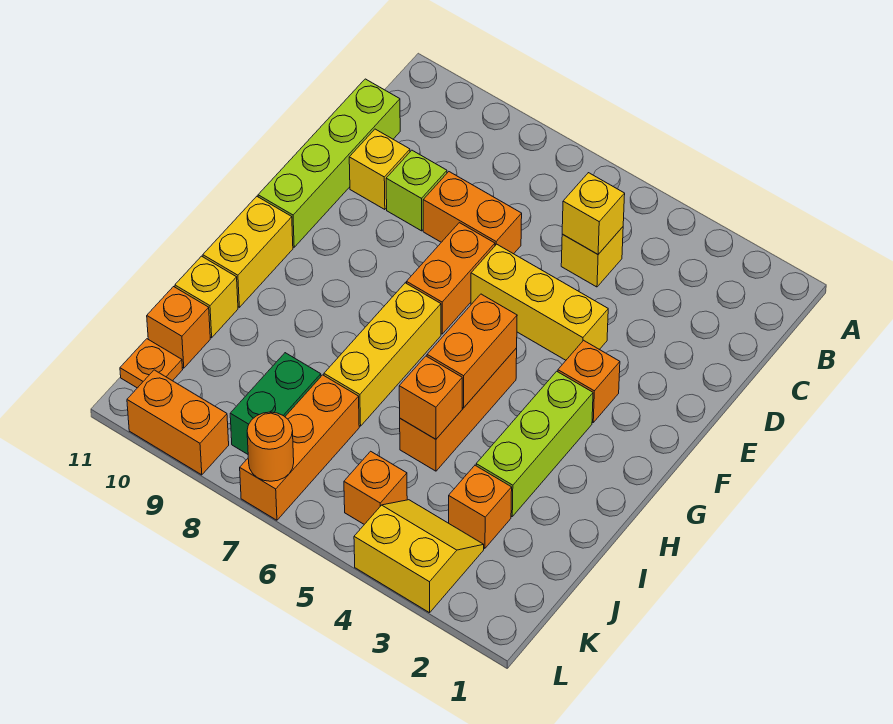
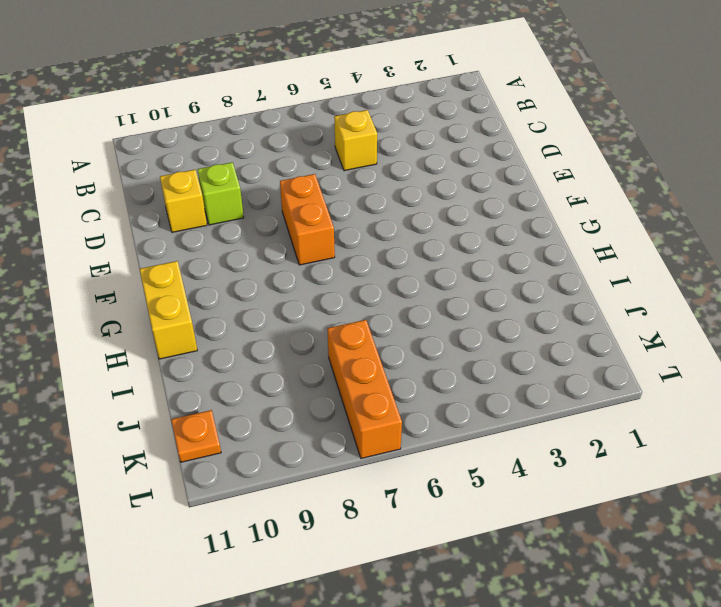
none -> lime brick C11:F11 level 1
none -> orange brick D7:D8 level 1
none -> yellow brick E4:E6 level 1

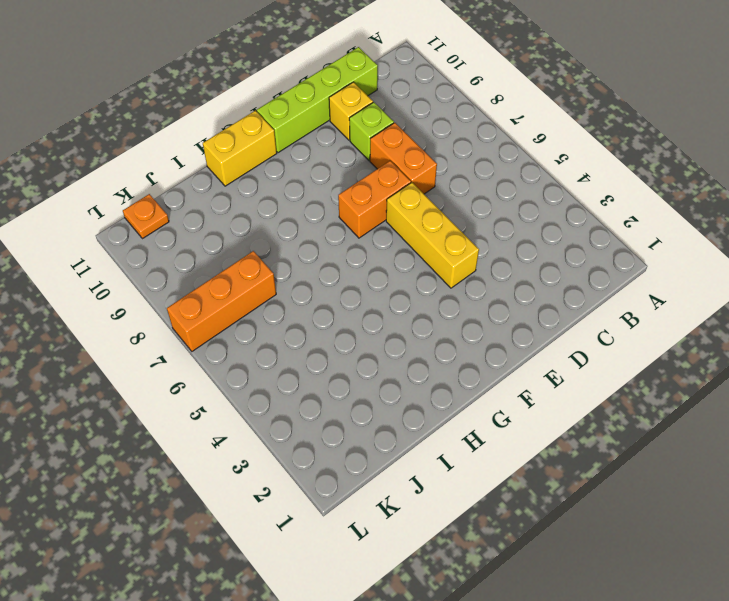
none -> yellow brick C5 level 1
none -> orange brick F3 level 1
none -> lime brick G3:I3 level 1

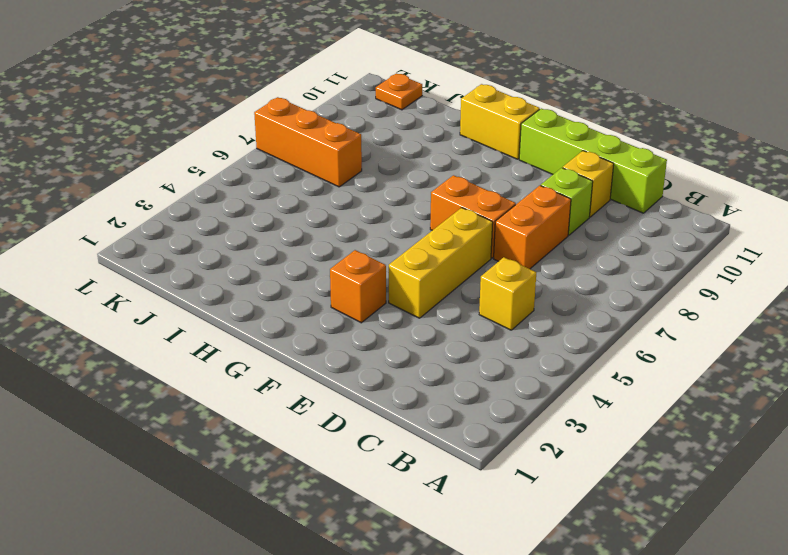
none -> lime brick G3:I3 level 1
none -> orange brick G5:I5 level 1
none -> yellow brick G7:I7 level 1

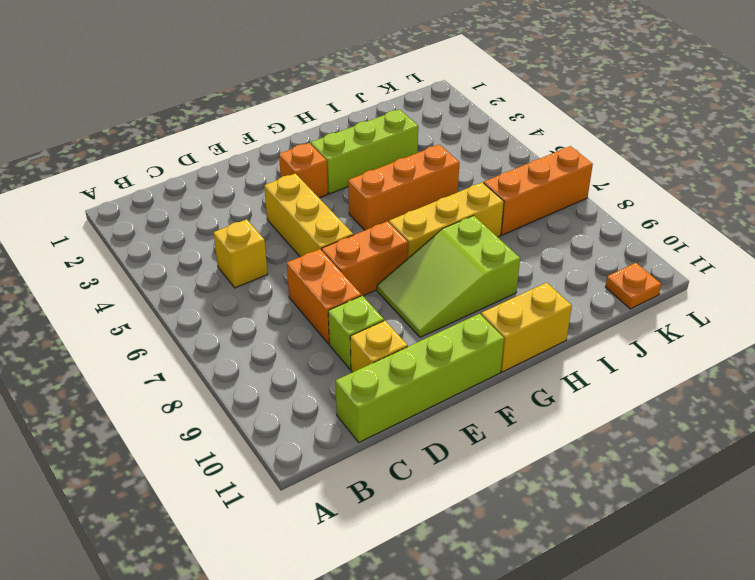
lime slope F8:H9 level 1 top H -> none
none -> yellow brick I11 level 1
none -> orange brick J3 level 1
none -> green brick J8:K8 level 1

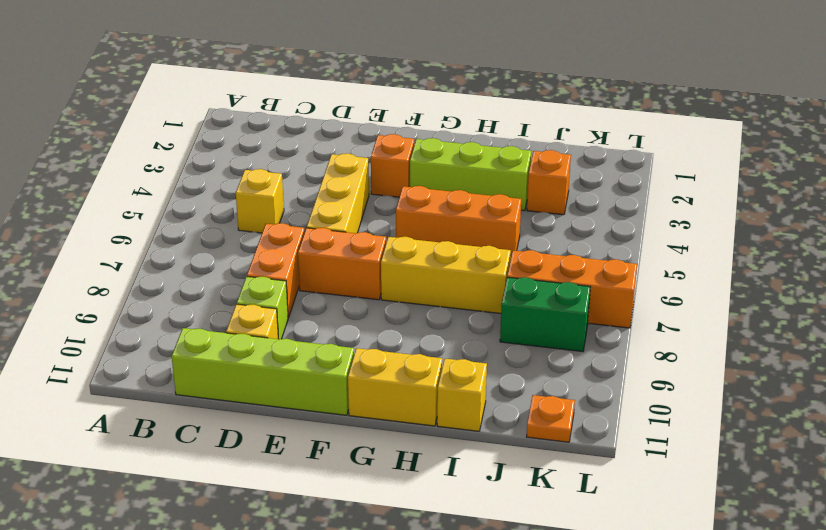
none -> orange brick J11 level 1
none -> yellow slope K3:L4 level 1 top L
none -> orange brick K5 level 1

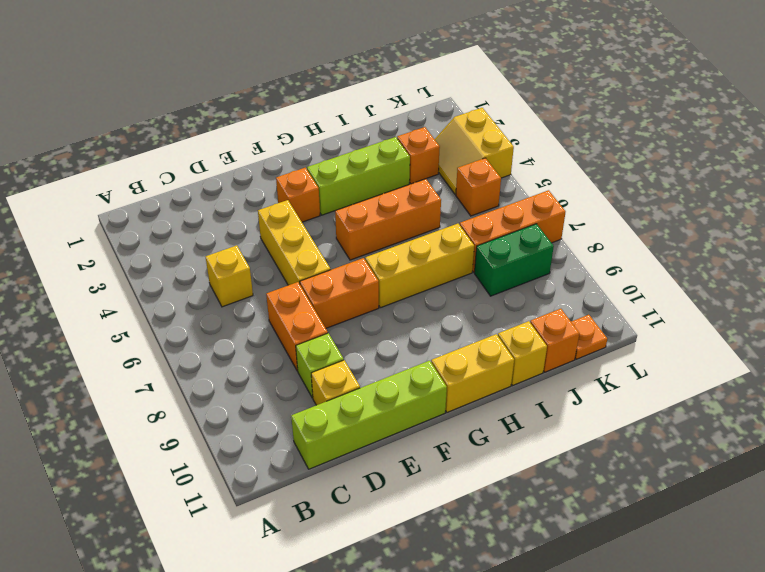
none -> orange brick L9:L10 level 1
none -> yellow brick C5 level 2
none -> orange brick G5:H5 level 2

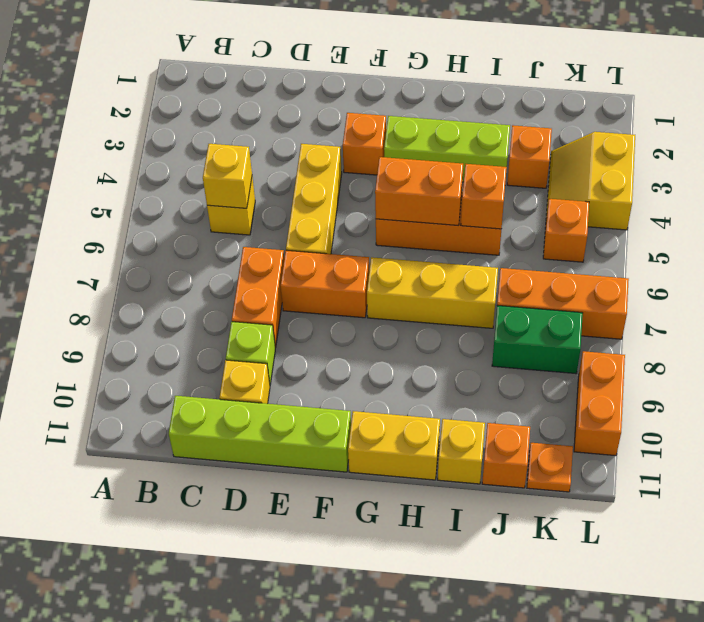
none -> orange round brick L7 level 2

